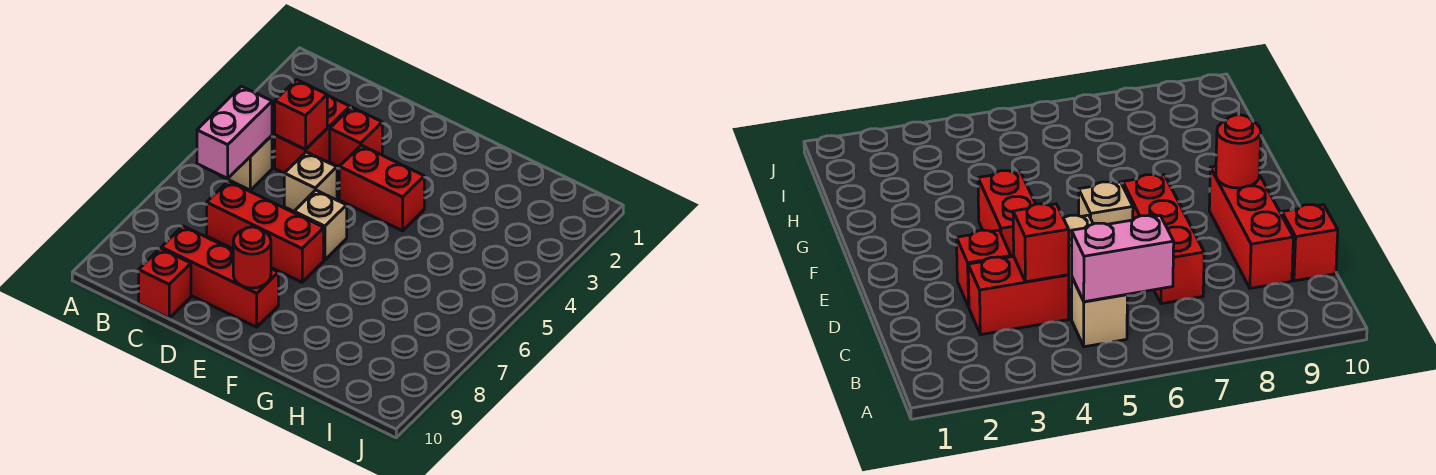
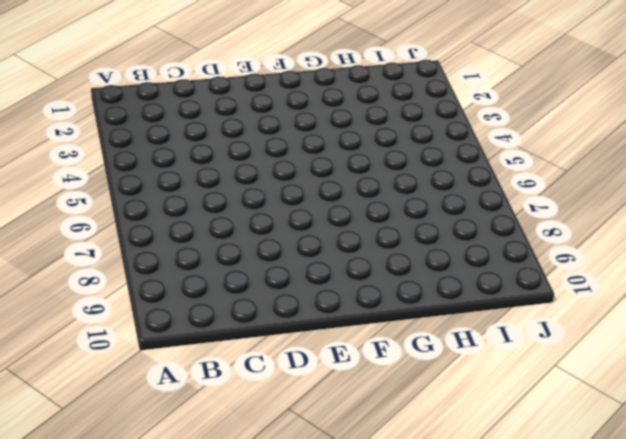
none -> tan brick B5 level 1
none -> red brick C3:C4 level 1
none -> red brick C7:E7 level 1

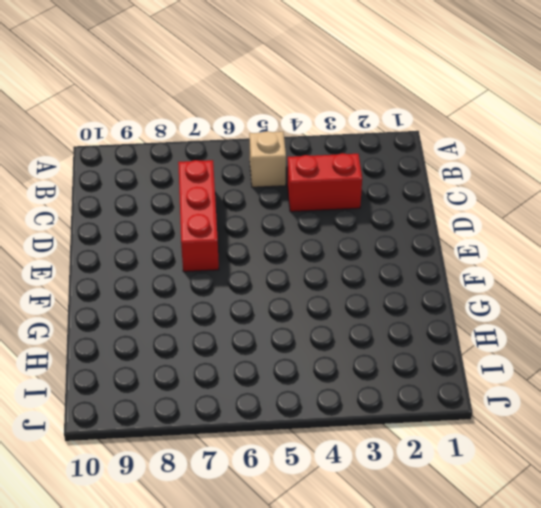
none -> red brick C9:E9 level 1
none -> red brick C10 level 1
none -> red brick D3 level 1

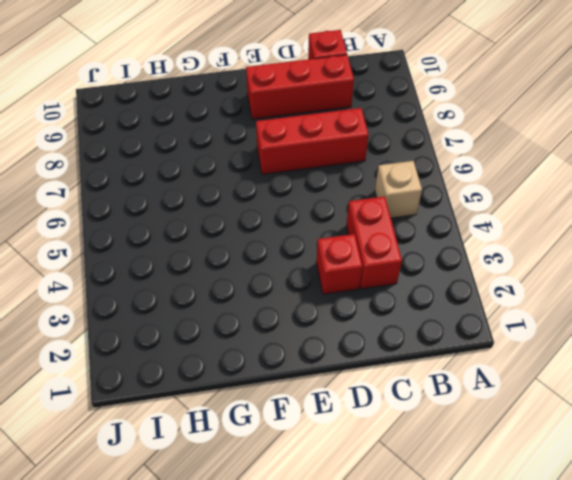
none -> tan brick D5 level 1
none -> red brick E4:F4 level 1
none -> tan brick E6 level 1

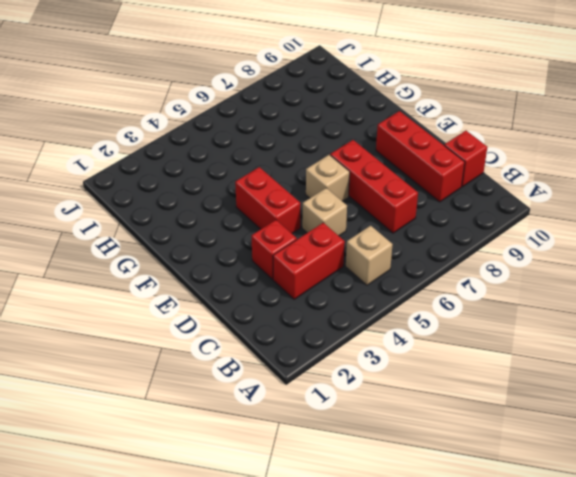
none -> pink brick B5:B6 level 2
none -> red brick C4 level 2
none -> red round brick E9 level 2

